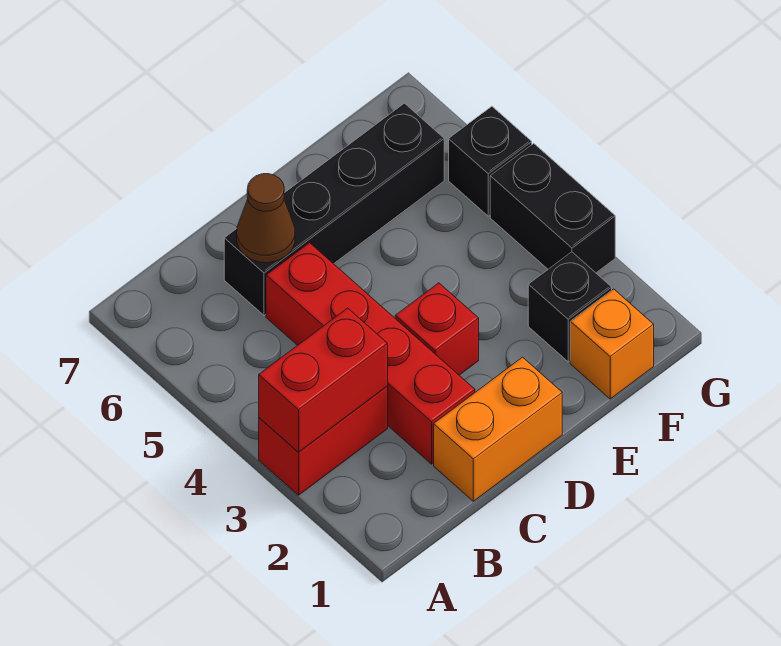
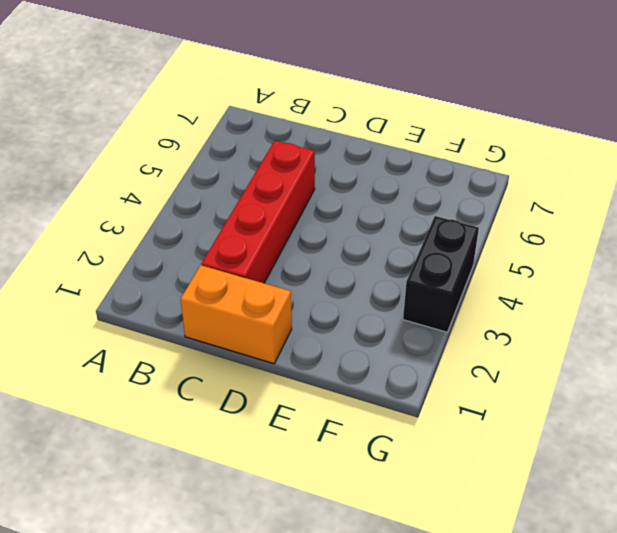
none -> red brick A3:B3 level 1
none -> black brick C6:F6 level 1

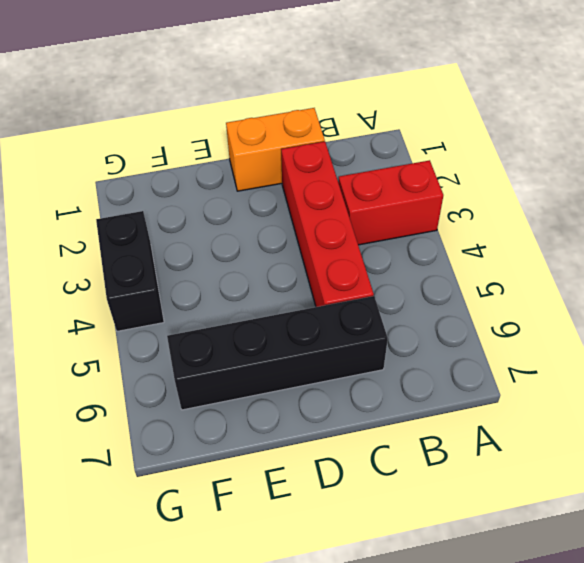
none -> red brick D3 level 1
none -> orange brick F1 level 1

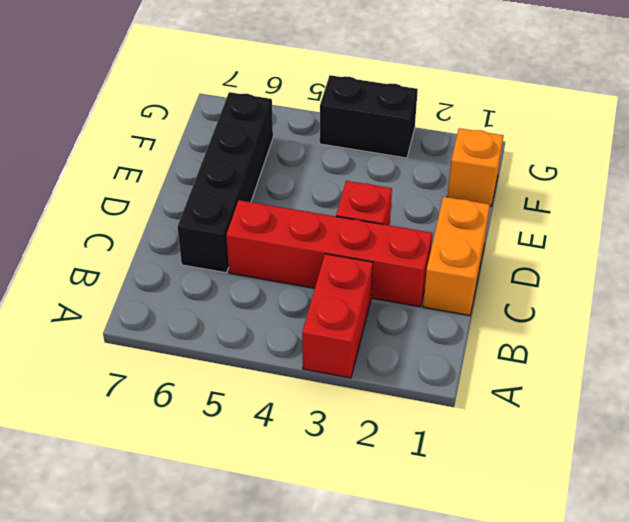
none -> black brick F2 level 1
none -> black brick G5 level 1

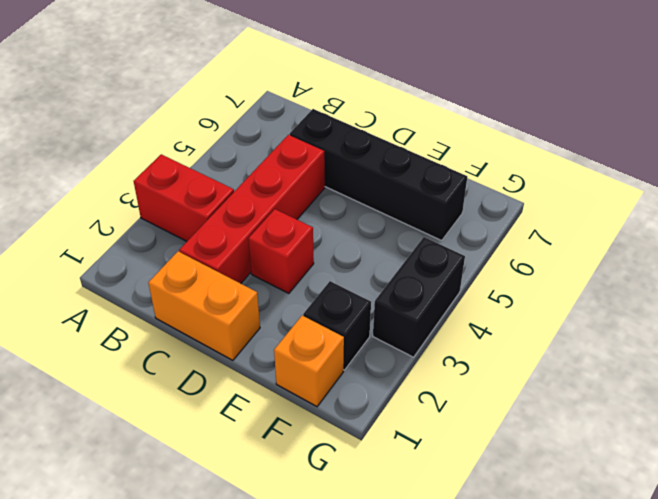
none -> black brick G5 level 1
none -> red brick A3:B3 level 2

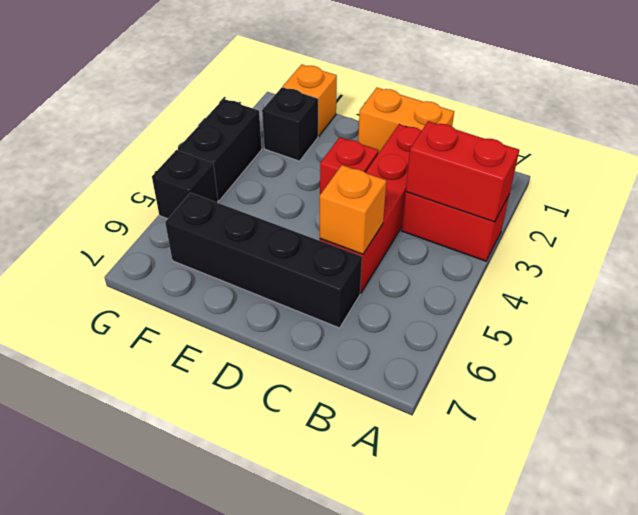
orange brick C5 level 2 -> none
none -> brown cone C6 level 2

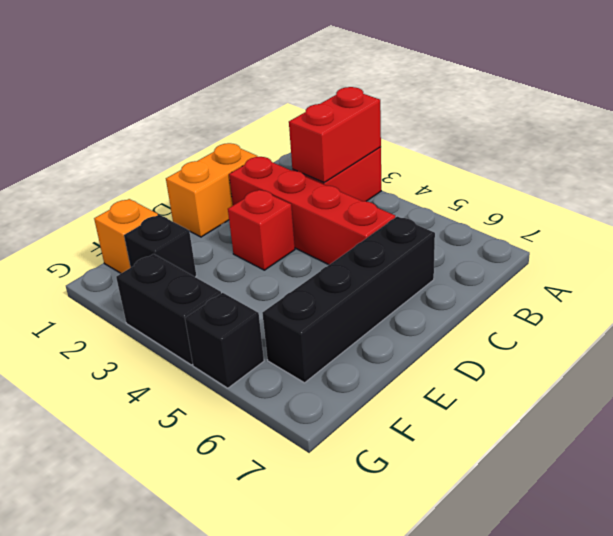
none -> brown cone C6 level 2

